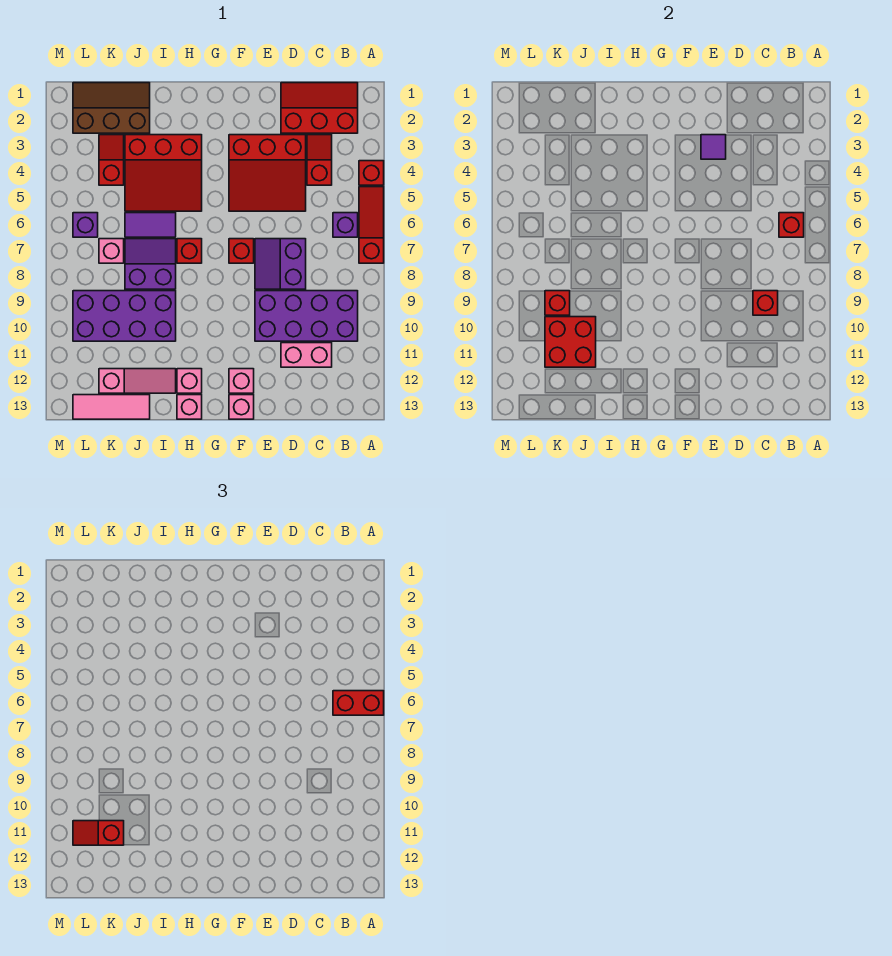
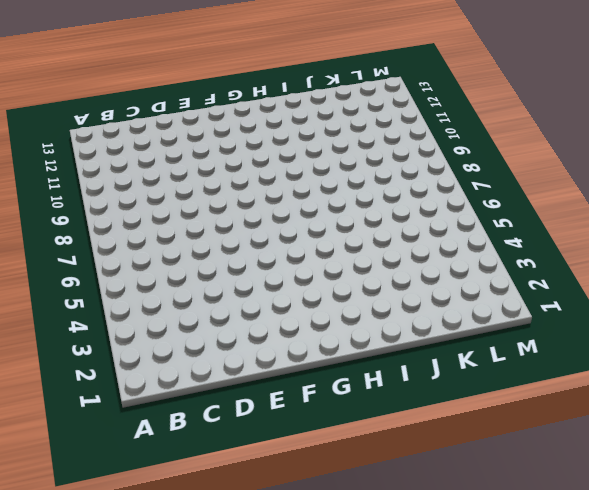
none -> red brick A4 level 1
none -> red slope A5:A7 level 1 top 7
none -> red slope B1:D2 level 1 top 2
none -> purple brick B6 level 1

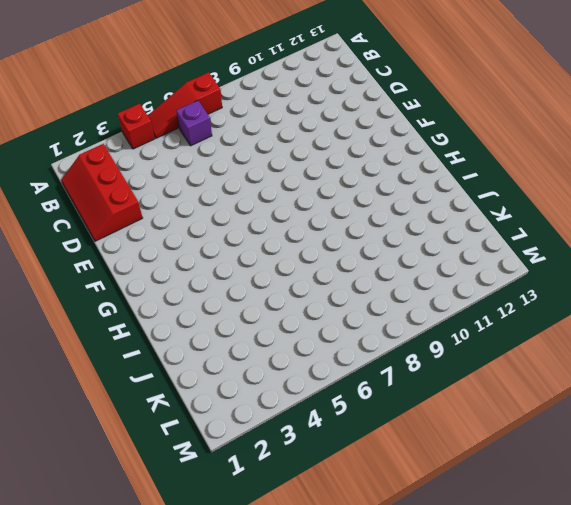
none -> purple brick B9:E10 level 1
none -> red slope C3:C4 level 1 top 4
none -> pink brick C11:D11 level 1
none -> red slope D3:F5 level 1 top 3

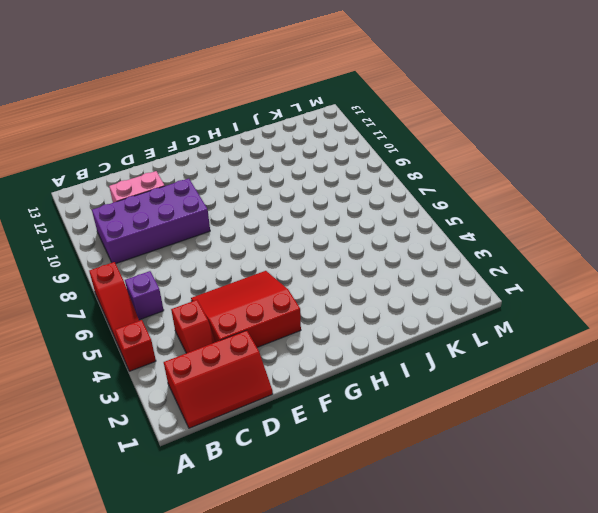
none -> purple slope D7:E8 level 1 top D
none -> red brick F7 level 1
none -> pink brick F12 level 1
none -> pink brick F13 level 1

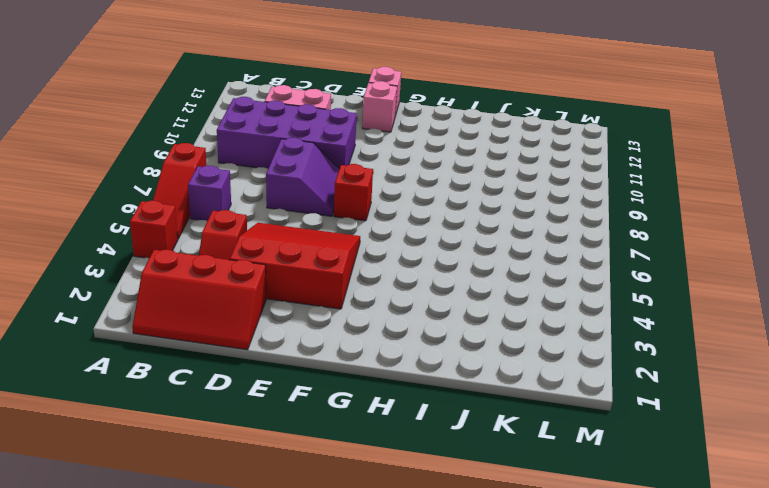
none -> red slope H3:J5 level 1 top 3
none -> red brick H7 level 1
none -> pink brick H12 level 1
none -> pink brick H13 level 1

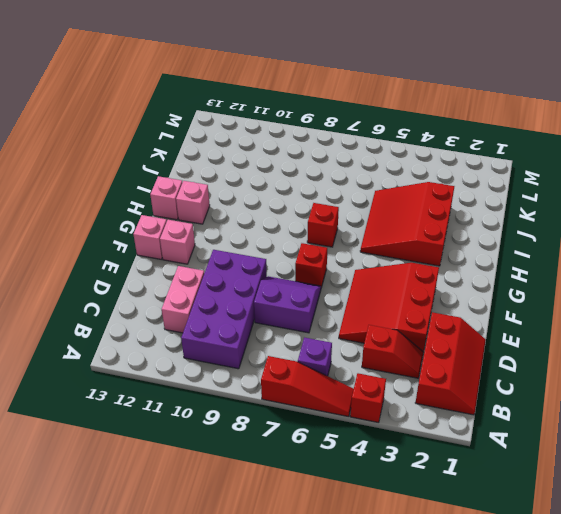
none -> purple tile I6:J6 level 1
none -> purple slope I7:J8 level 1 top 8
none -> purple brick I9:L10 level 1
none -> pink slope I12:K12 level 1 top K

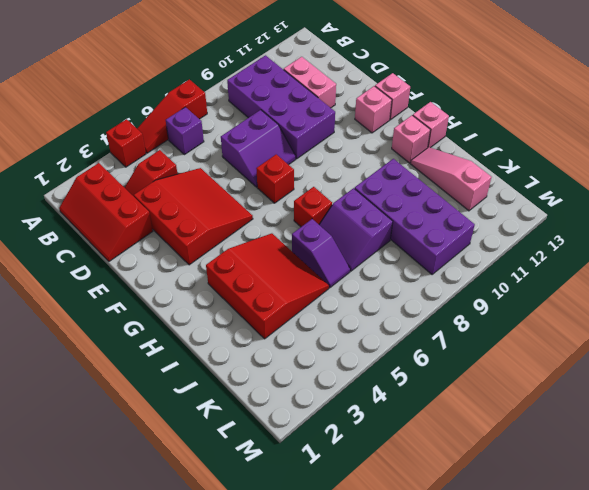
purple slope I6:J6 level 1 top I -> purple tile I6:J6 level 1
none -> brown slope J1:L2 level 1 top 2
none -> pink tile J13:L13 level 1
none -> red slope K3:K4 level 1 top 4
none -> pink brick K7 level 1

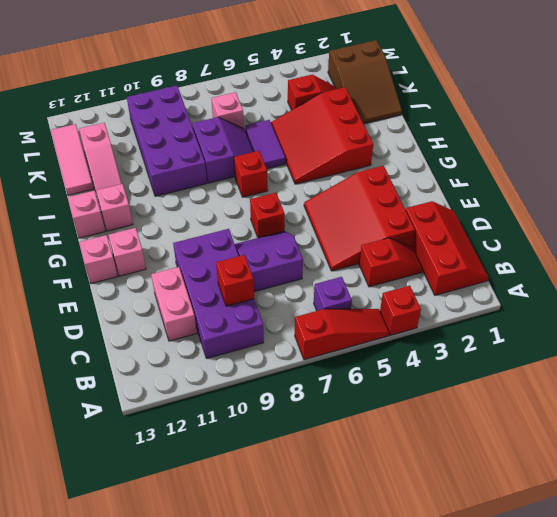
brown slope J1:L2 level 1 top L -> brown slope J1:L2 level 1 top 2
none -> purple brick L6 level 1
none -> red brick B6 level 2
none -> purple tile E3 level 2
none -> red brick J10:K11 level 2

